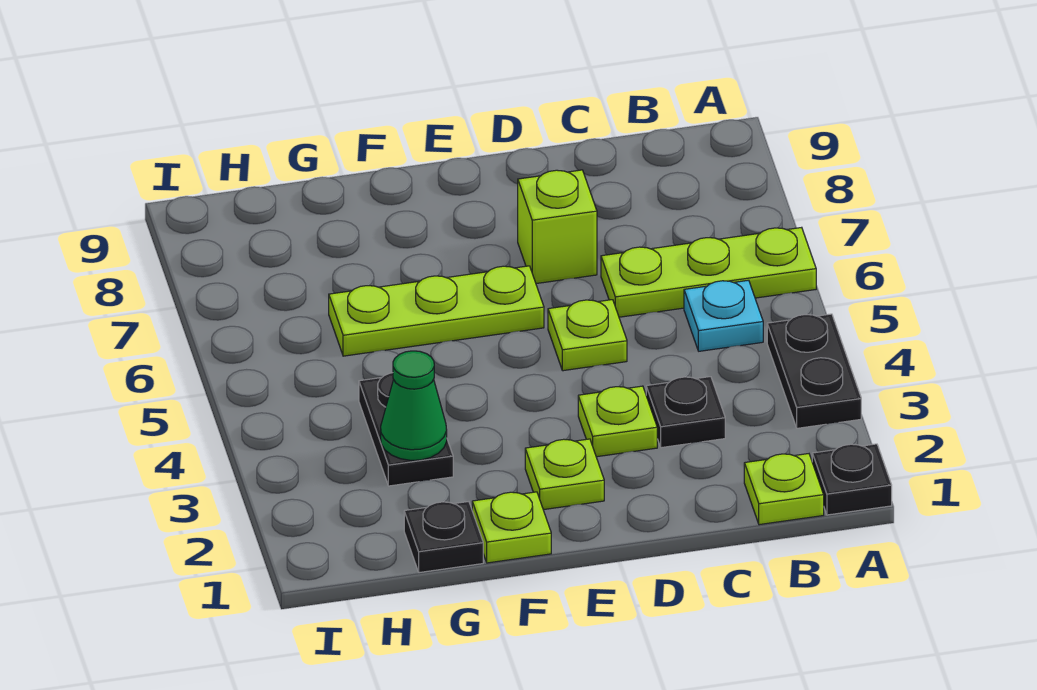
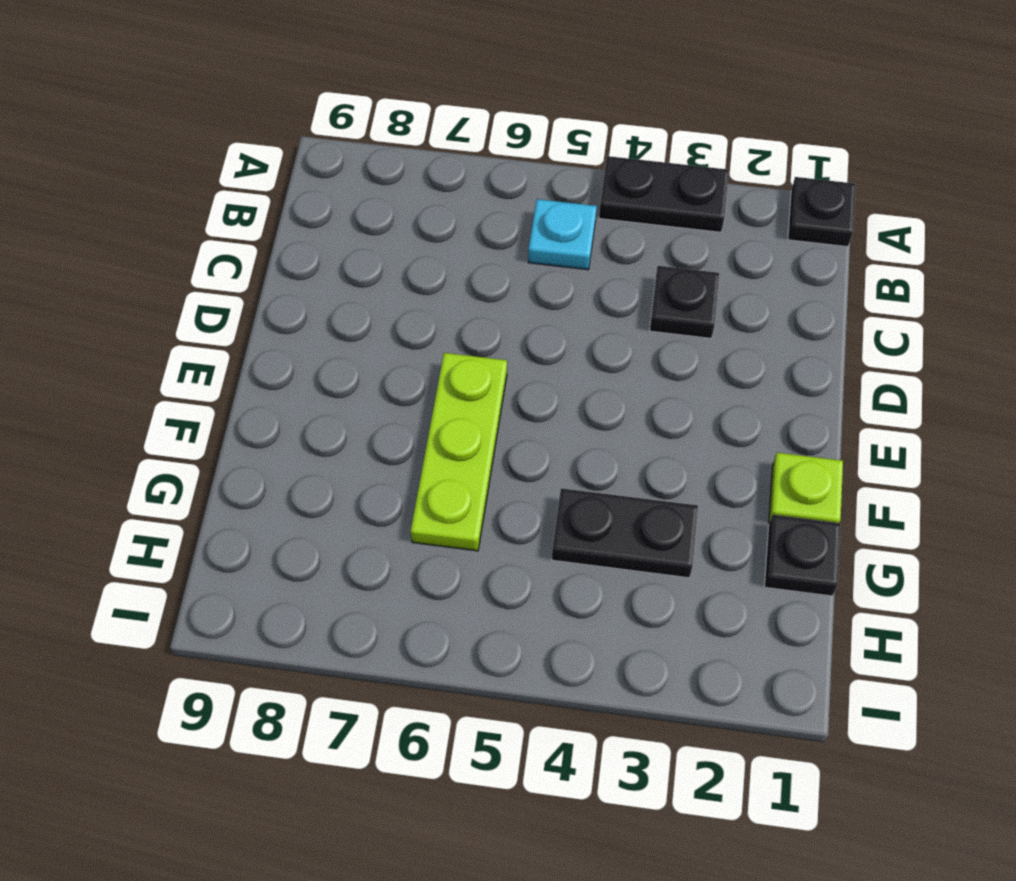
none -> lime plate A6:C6 level 1
none -> lime plate B1 level 1
none -> lime plate D3 level 1

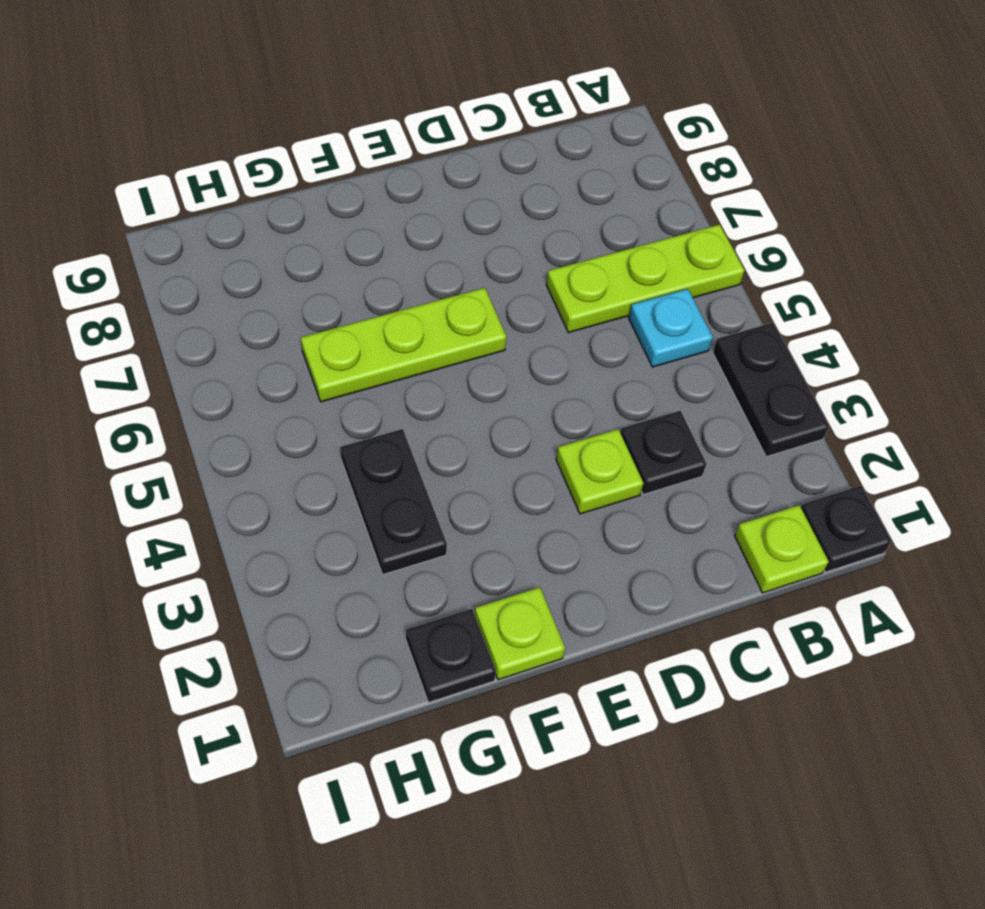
none -> lime plate D5 level 1
none -> lime brick D7 level 1
none -> lime plate E2 level 1

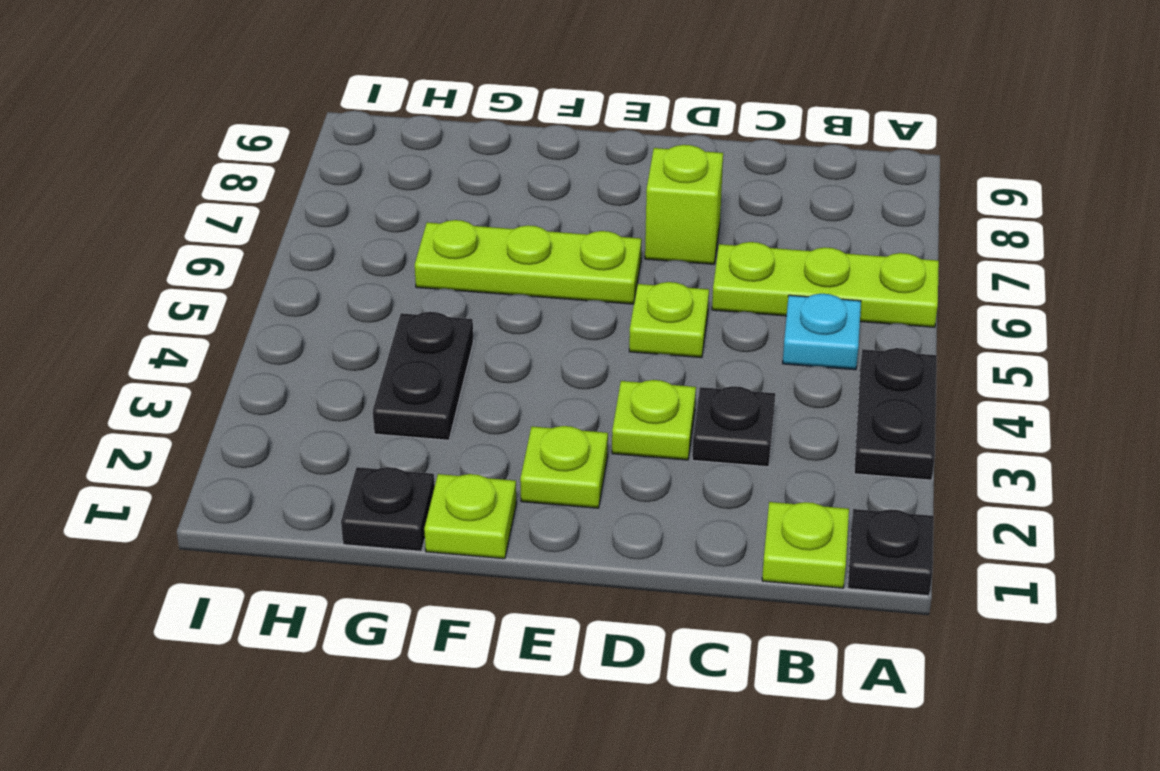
none -> green cone G3 level 2

